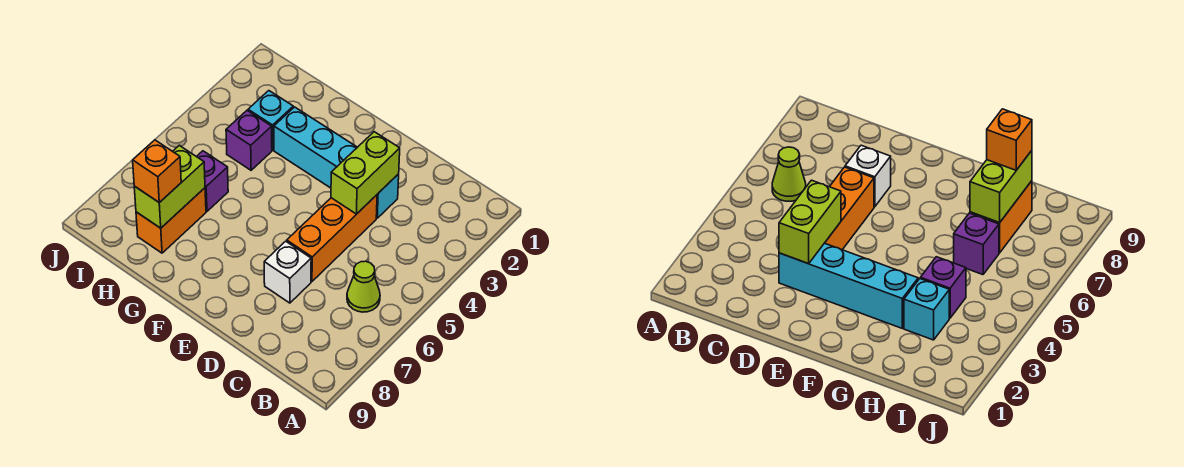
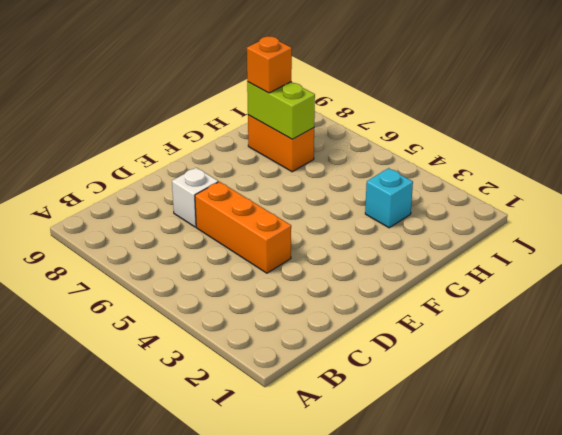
none -> lime cone B6 level 1
none -> cyan brick D3:G3 level 1

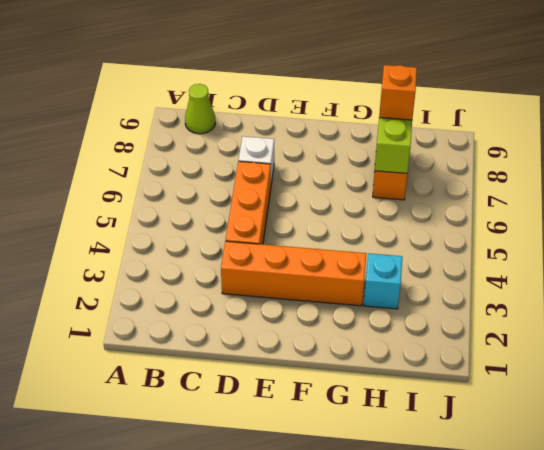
lime cone B9 level 1 -> lime cone B6 level 1
orange brick D3:G3 level 1 -> cyan brick D3:G3 level 1
none -> purple brick H4 level 1
none -> purple brick H6 level 1

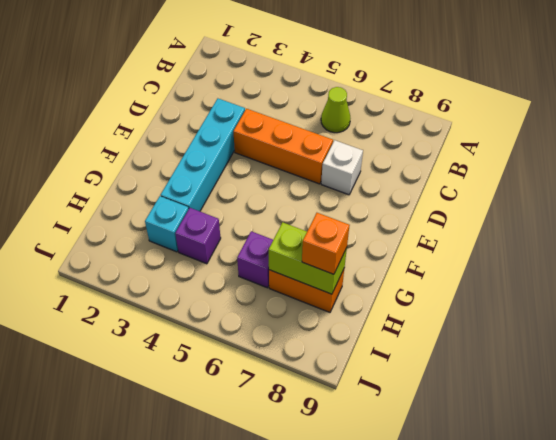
none -> lime brick D3:D4 level 2

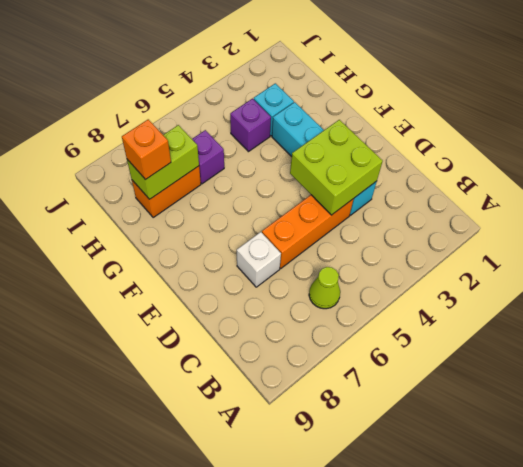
lime brick D3:E4 level 2 -> lime brick D3:D4 level 2

